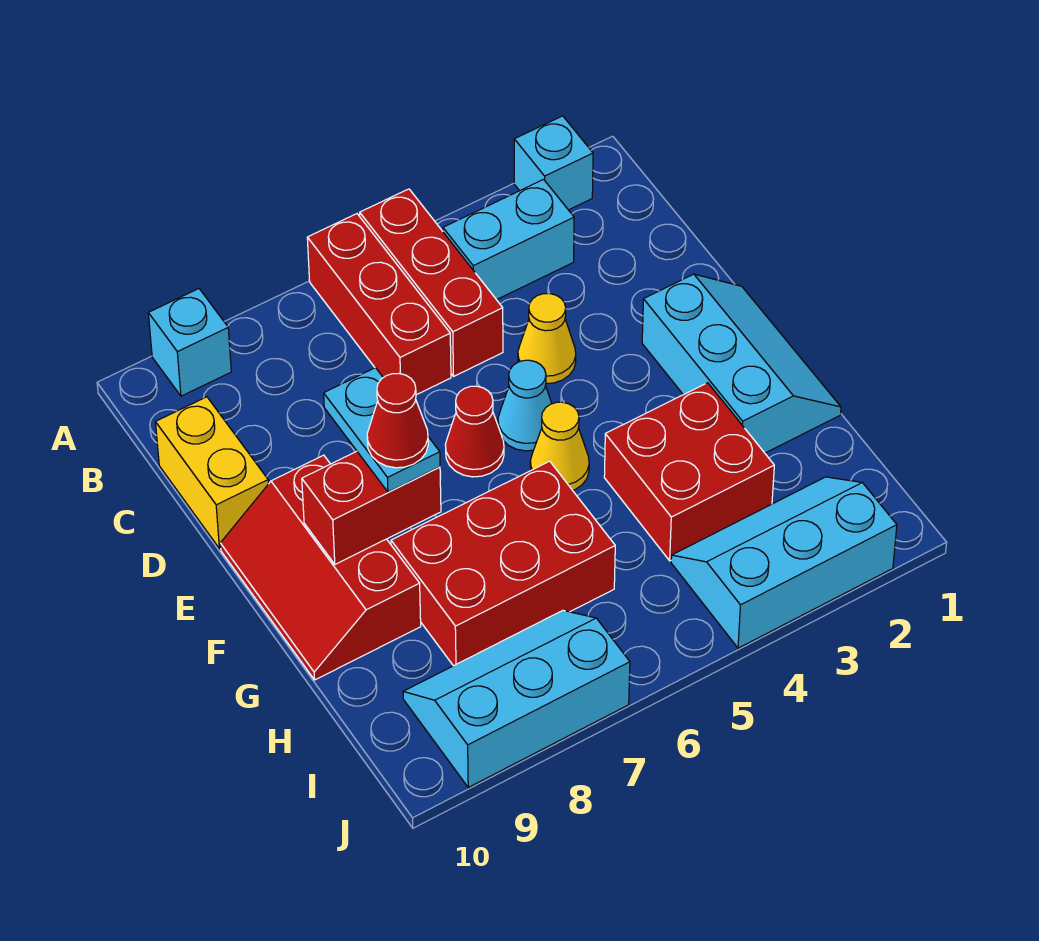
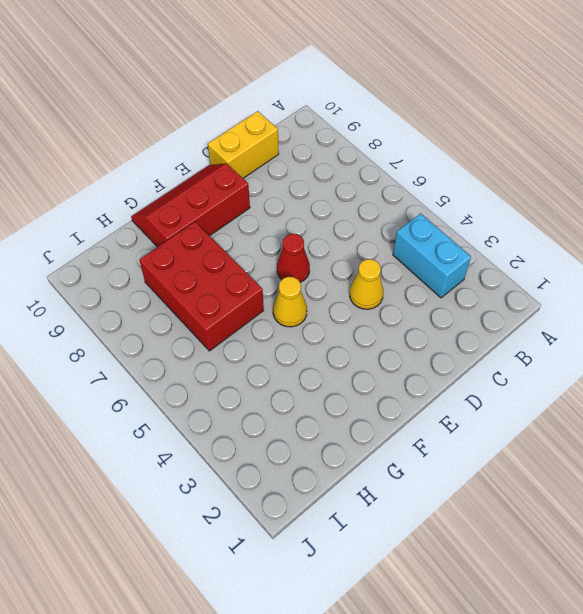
none -> cyan brick A2 level 1
none -> red brick A5:C5 level 1
none -> red brick A6:C6 level 1

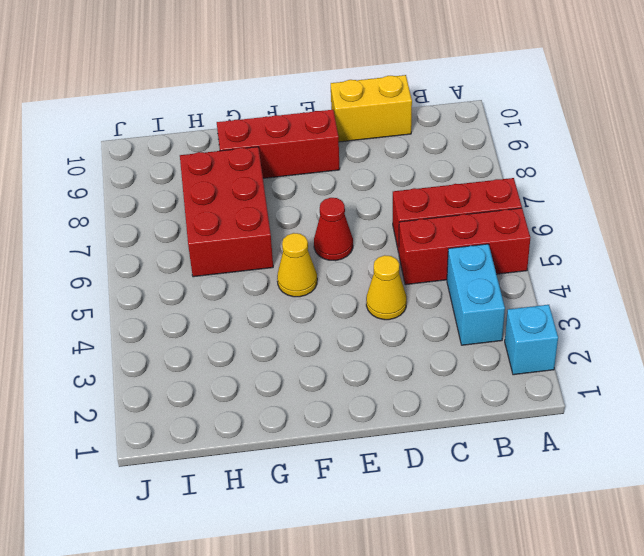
none -> cyan brick A9 level 1
none -> cyan slope E1:G2 level 1 top 2
none -> cyan cone E5 level 1

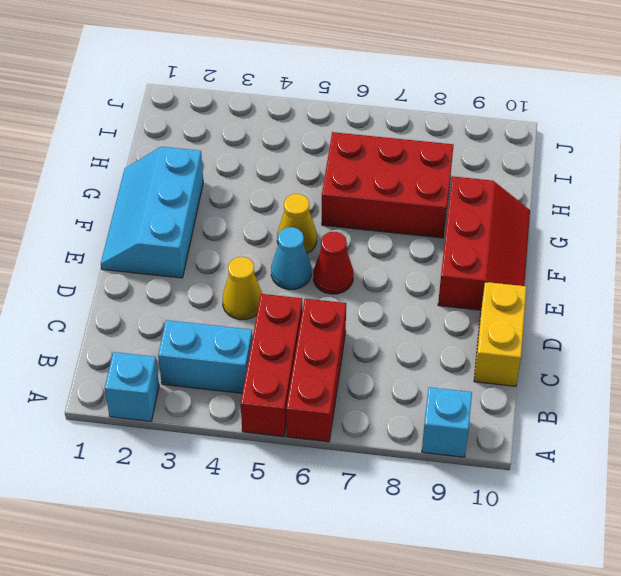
none -> red brick G3:H4 level 1
none -> cyan slope I2:J4 level 1 top J
none -> cyan slope I7:J9 level 1 top J

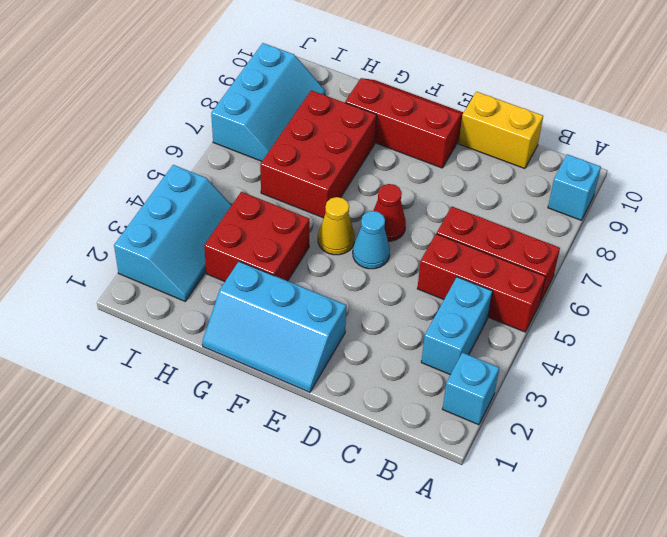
none -> yellow cone D4 level 1
none -> red brick F8:F9 level 2
none -> cyan plate E8:F8 level 3

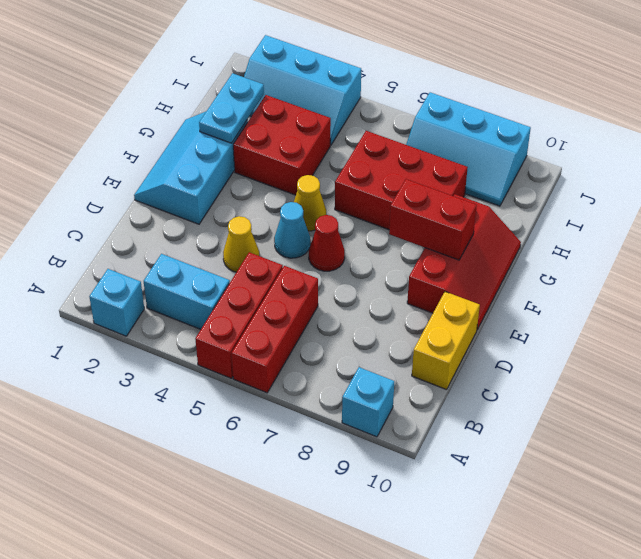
cyan plate G2:H2 level 2 -> cyan plate E8:F8 level 3
none -> red cone F8 level 4

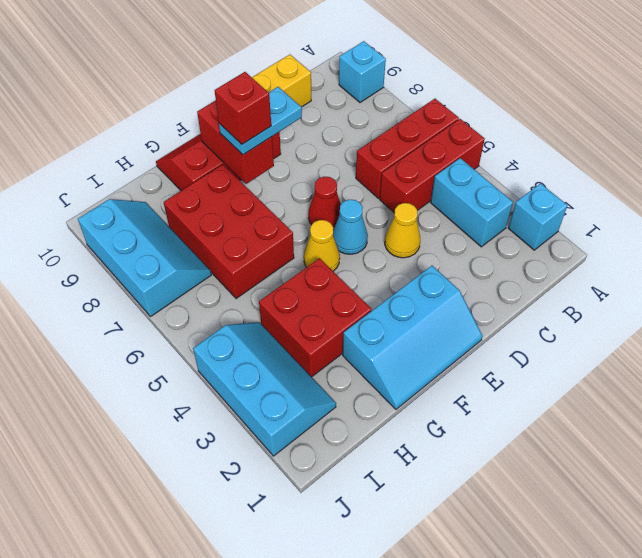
red brick F8 level 4 -> red cone F8 level 4

